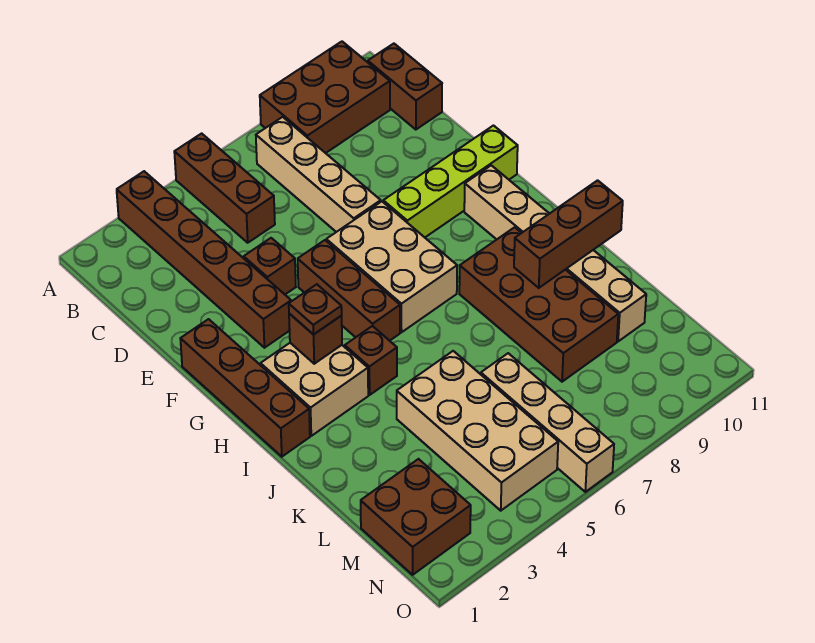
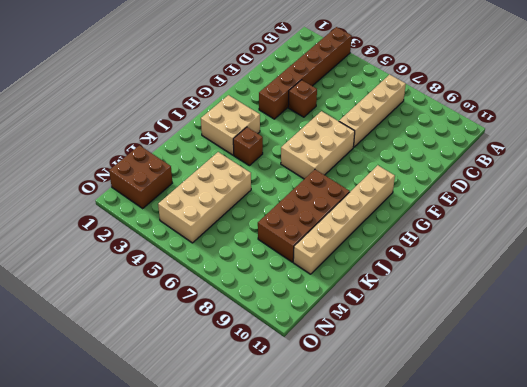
none -> brown brick A5:C5 level 1
none -> brown brick A8:B10 level 1
none -> brown brick B11:C11 level 1

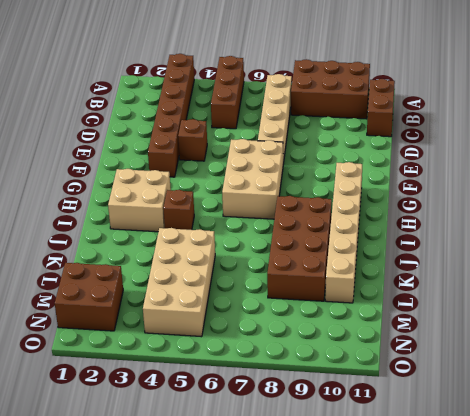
none -> brown brick F1:I1 level 1
none -> brown brick F5:H5 level 1
none -> lime brick F8:F11 level 1

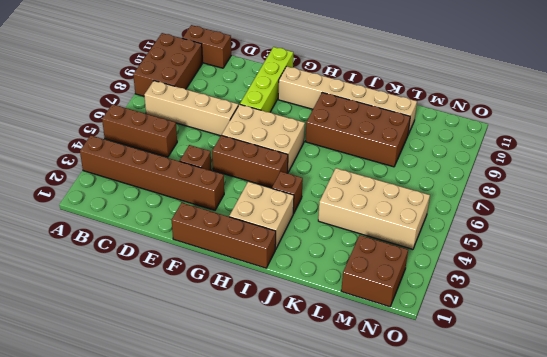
none -> tan brick L6:O6 level 1
none -> brown brick H3 level 2
none -> brown brick J9:J11 level 2

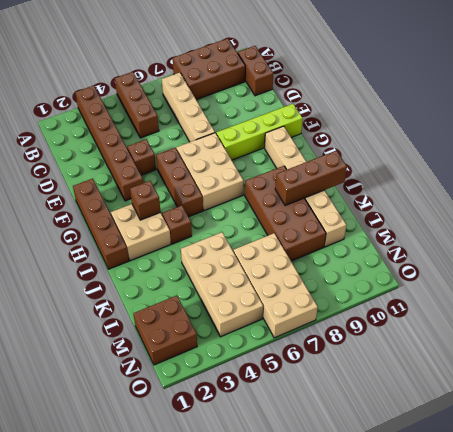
tan brick L6:O7 level 1 -> tan brick L6:O6 level 1
none -> brown plate H3 level 3

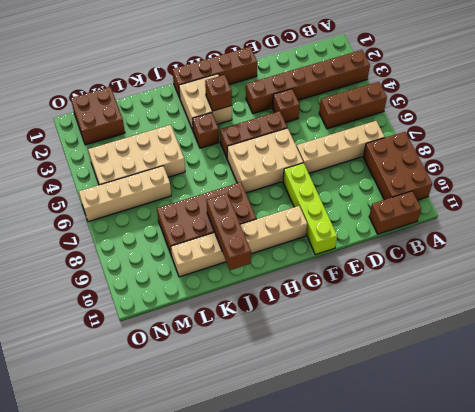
none -> brown plate H3 level 3

